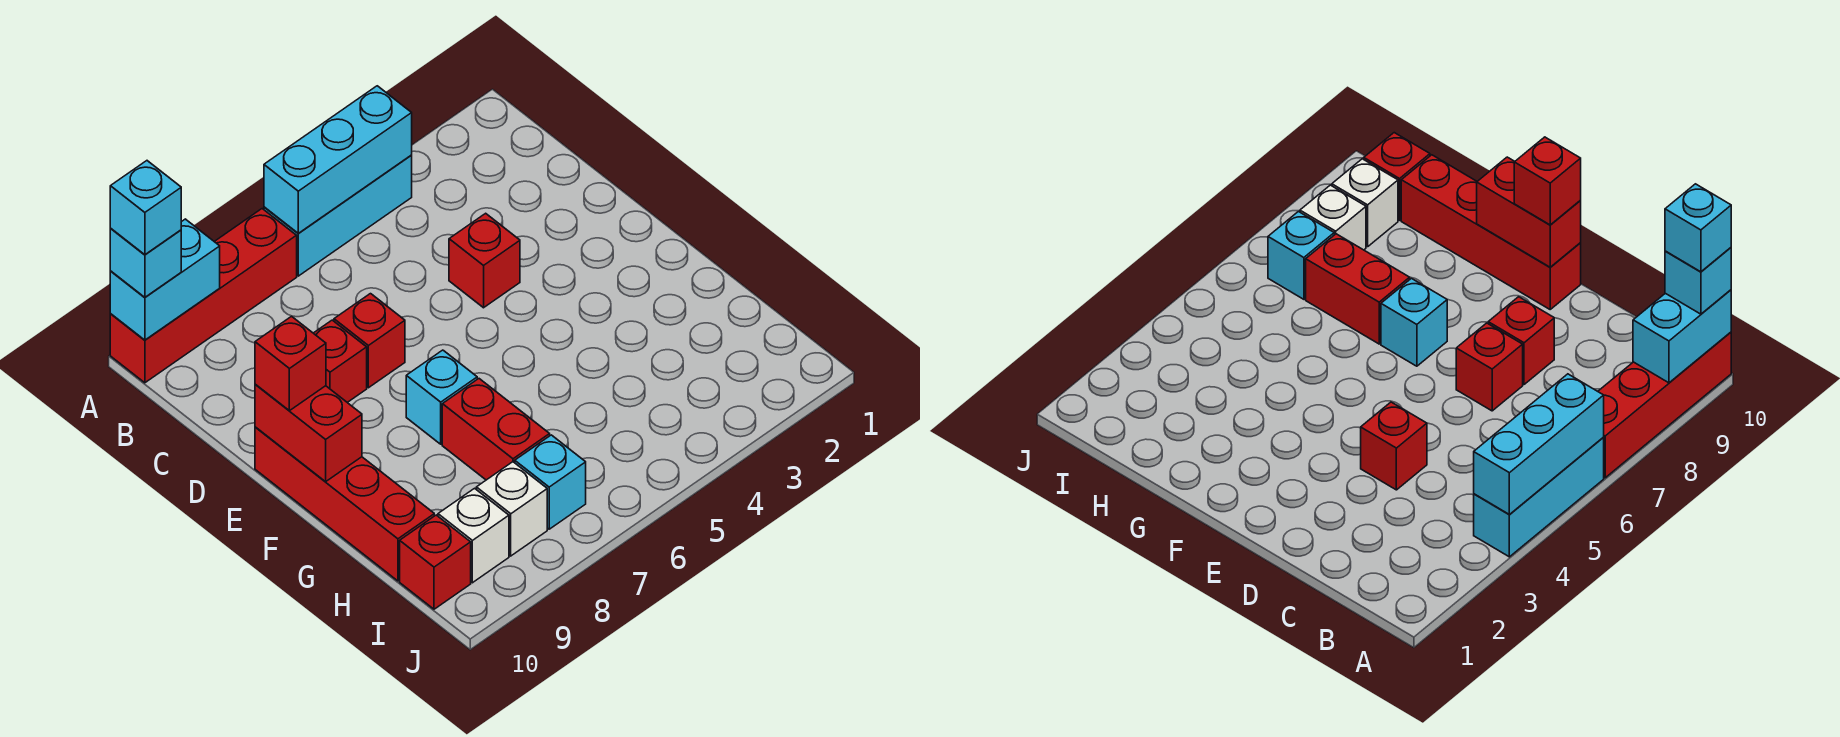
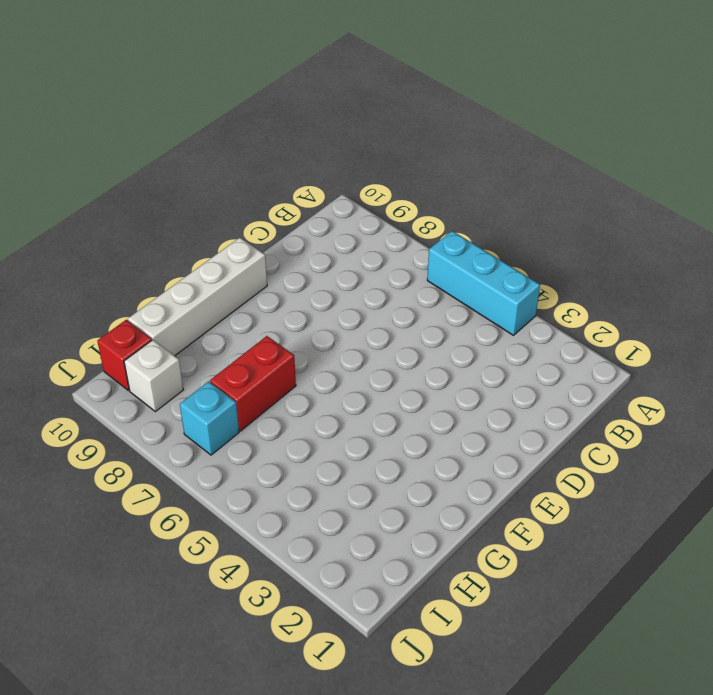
white brick E10:H10 level 1 -> red brick E10:H10 level 1
none -> red brick A7:A10 level 1
none -> red brick D4 level 1
none -> red brick D7 level 1

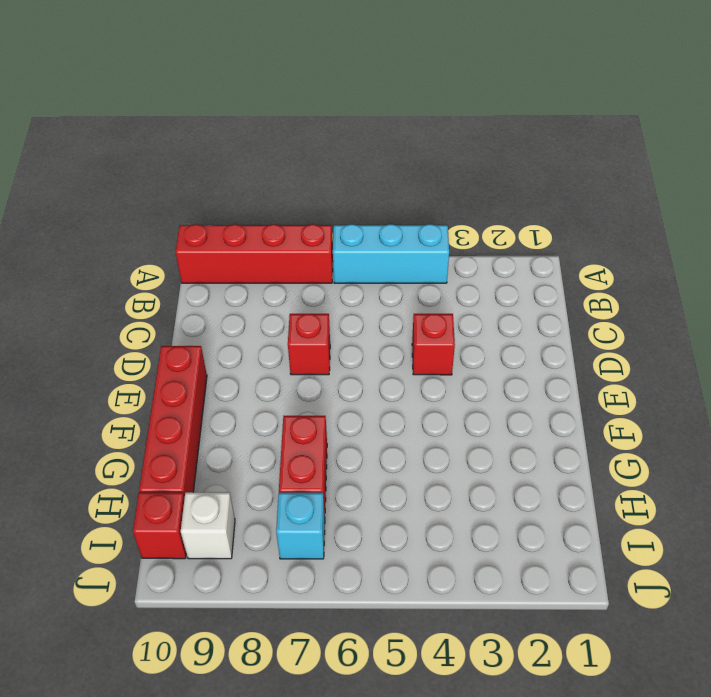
none -> red brick D8 level 1
none -> cyan brick F7 level 1
none -> white brick I8 level 1

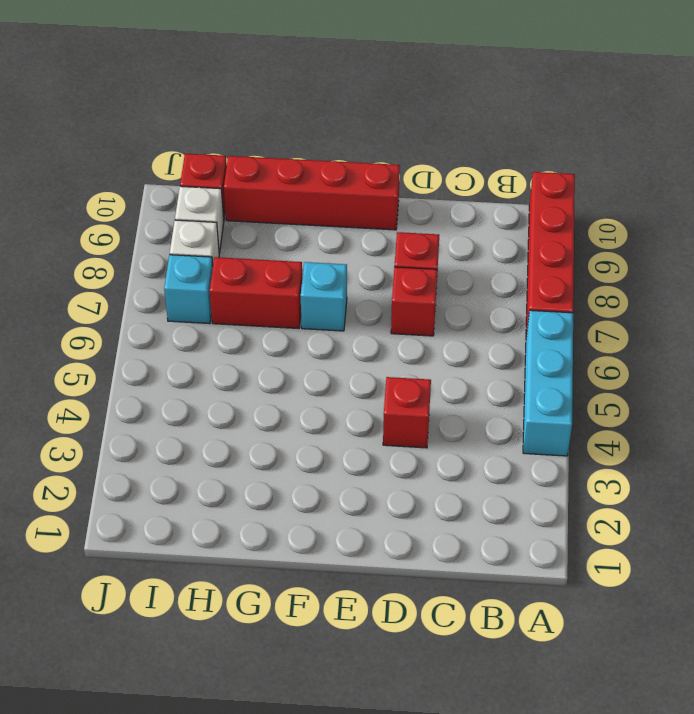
none -> cyan brick A4:A6 level 2
none -> cyan brick A9:A10 level 2
none -> red brick E10:F10 level 2

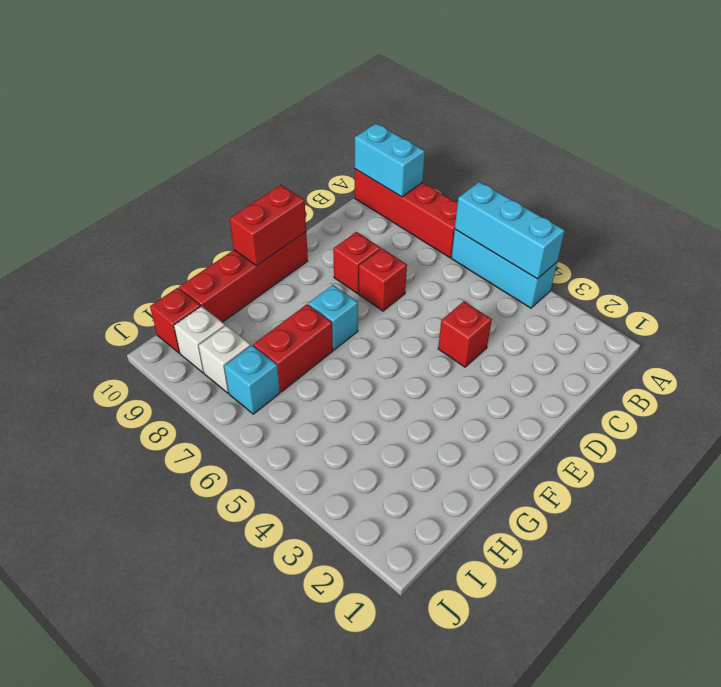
none -> cyan brick A10 level 3
none -> red brick E10 level 3
none -> cyan brick A10 level 4

